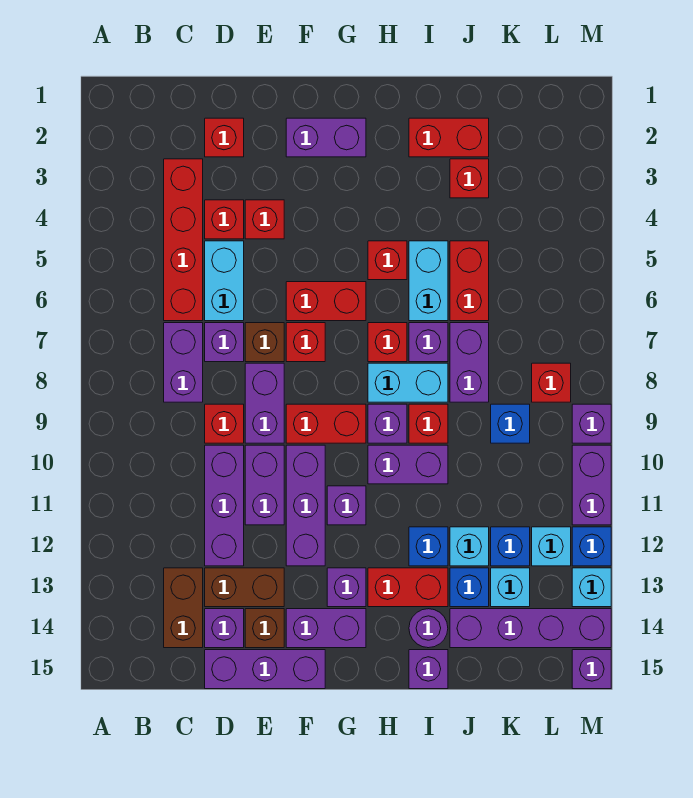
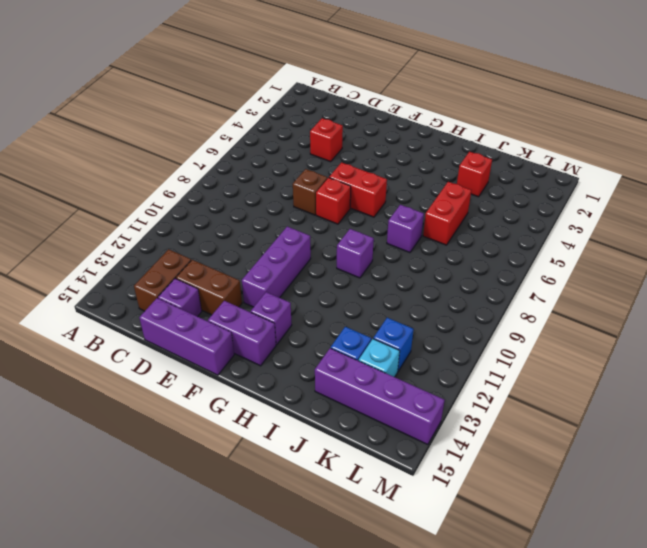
none -> red brick C3:C6 level 1
none -> purple brick C7:C8 level 1
none -> red brick D2 level 1
none -> cyan brick D5:D6 level 1

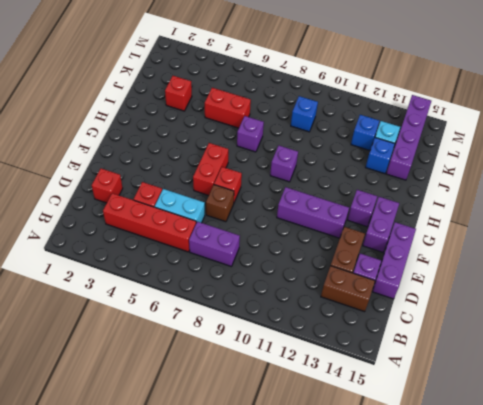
none -> purple brick D7 level 1
none -> red brick D9 level 1
none -> purple brick D10:D12 level 1
none -> red brick E4 level 1

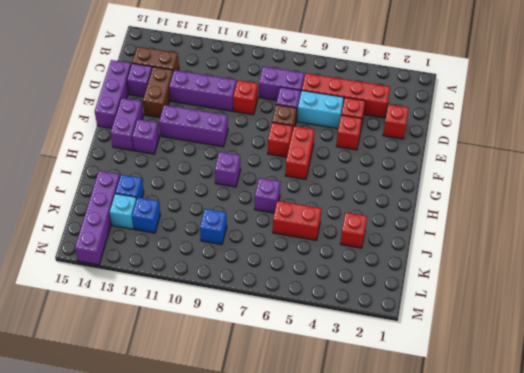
none -> purple brick E8:E9 level 1
none -> purple brick E10:E11 level 1
none -> brown brick E14 level 1
none -> purple brick F2:G2 level 1

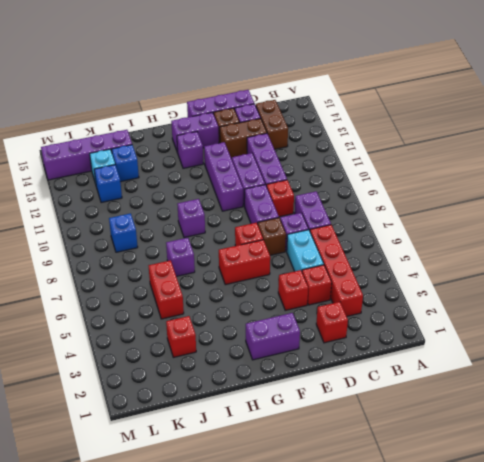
none -> red brick F9:G9 level 1
none -> purple brick G11 level 1
none -> red brick H5 level 1
none -> red brick H7 level 1

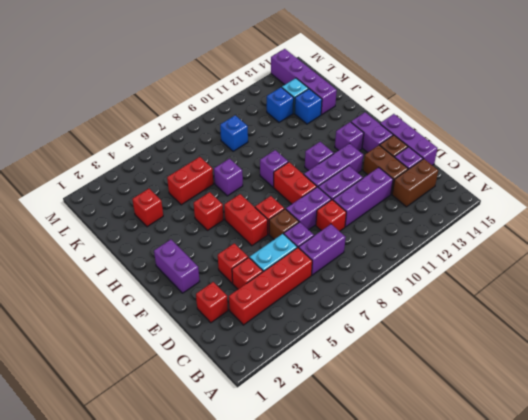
none -> red brick H7 level 1
none -> cyan brick H8:I8 level 1
none -> purple brick H10:I10 level 1
none -> red brick H13:I13 level 1

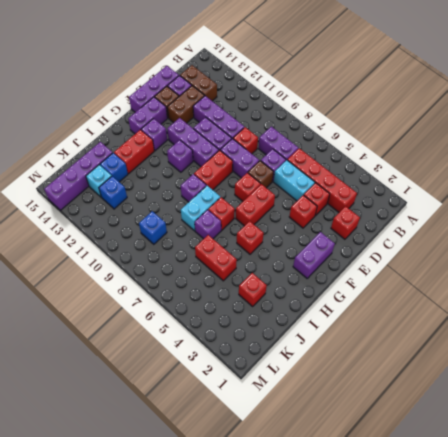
none -> purple brick H10:I10 level 1
none -> red brick I2:J2 level 1
none -> cyan brick I5:I6 level 1
none -> red brick I9 level 1

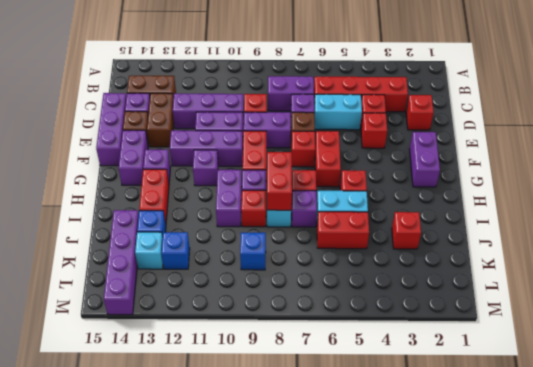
red brick H8:I8 level 2 -> red brick I2:J2 level 1
none -> blue brick I12 level 1
none -> purple round brick I14 level 1
none -> purple brick I15 level 1
none -> purple brick J7:J8 level 1

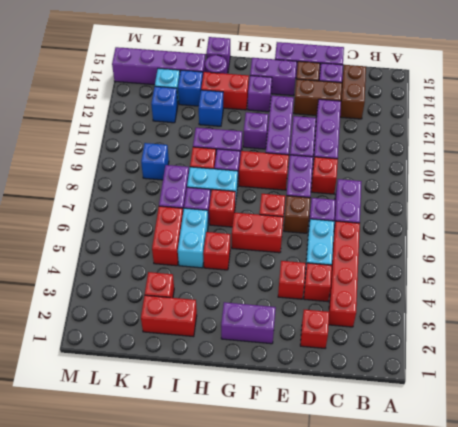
none -> cyan brick J12 level 1
none -> red brick L8 level 1
none -> cyan brick L12 level 1
none -> purple brick M9 level 1

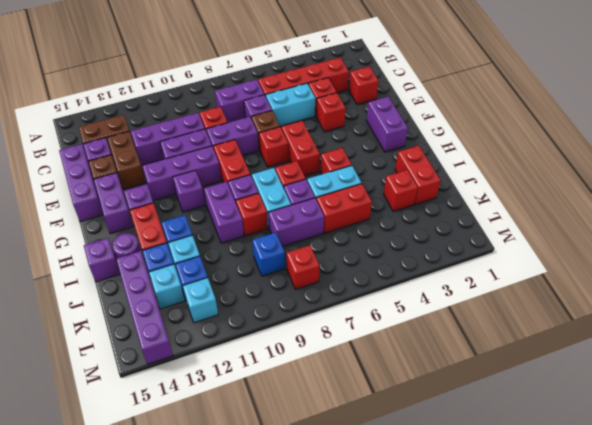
none -> purple brick M9 level 1
none -> purple brick M10:M11 level 1
none -> blue brick M12 level 1
none -> cyan brick M13 level 1

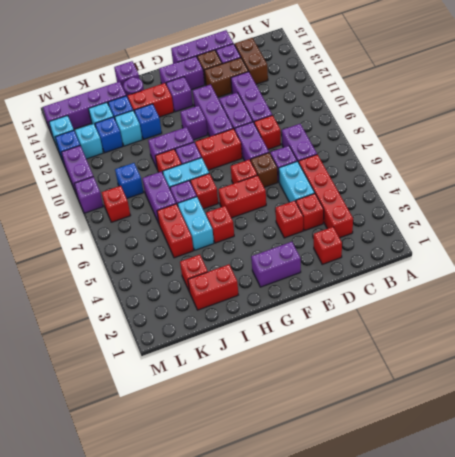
none -> purple brick M15 level 1

